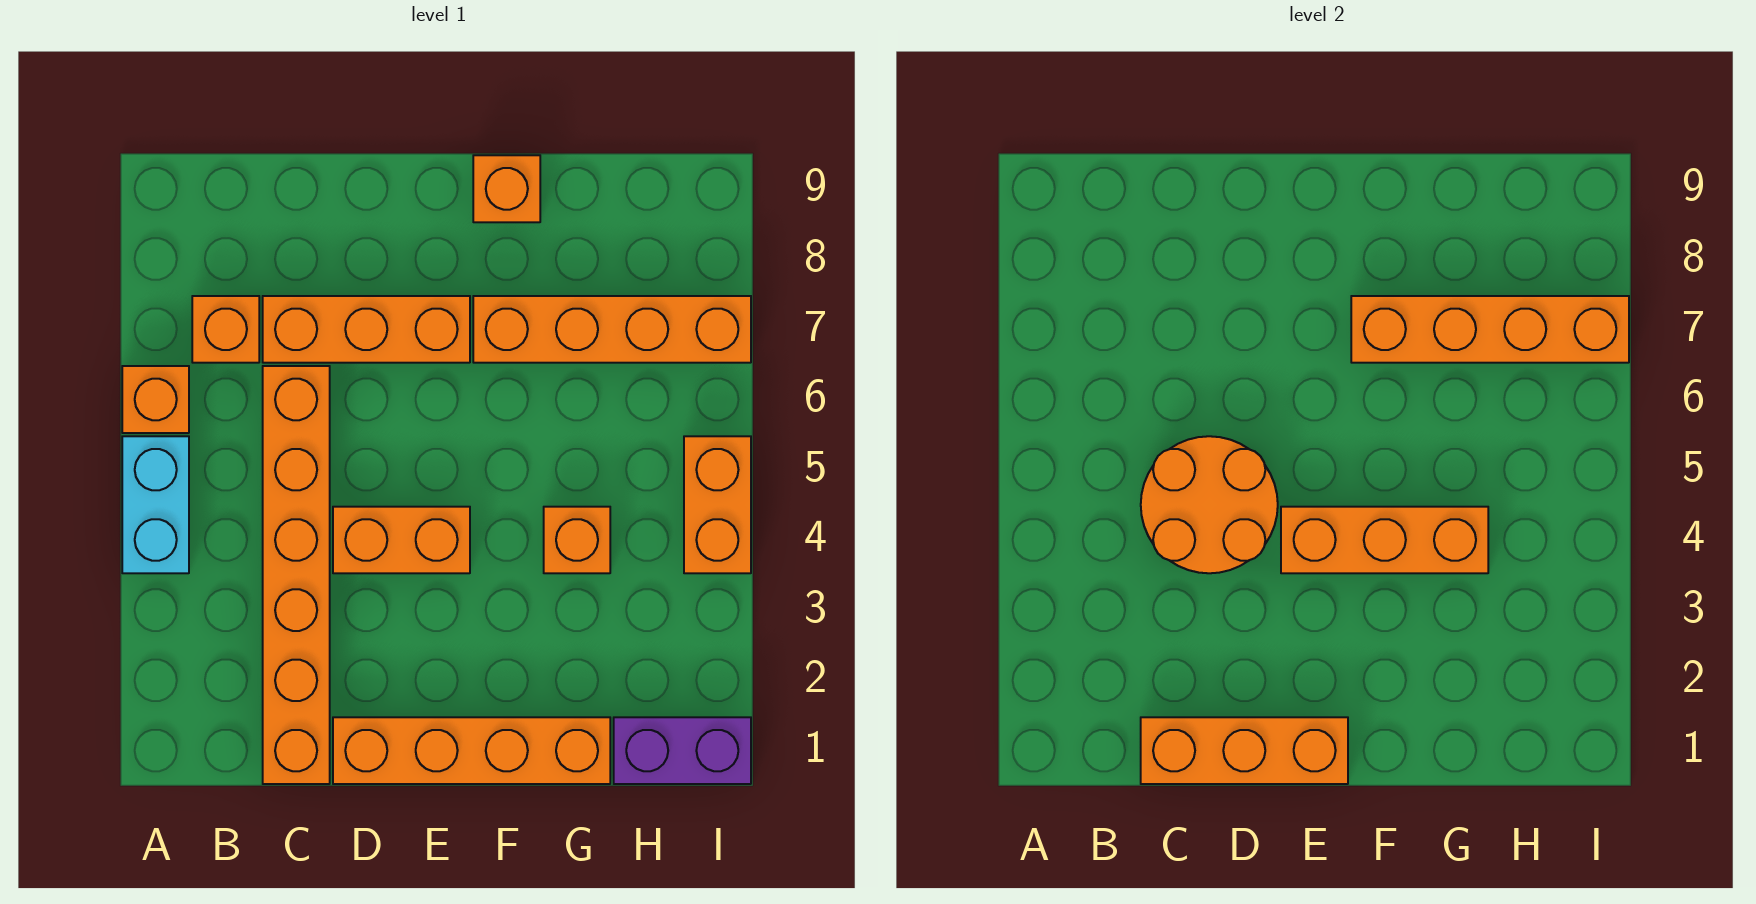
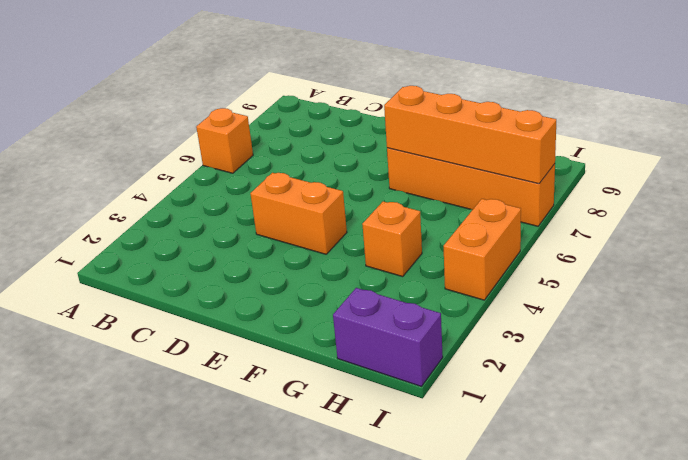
none -> cyan brick A4:A5 level 1
none -> orange brick B7 level 1
none -> orange brick C1:C6 level 1

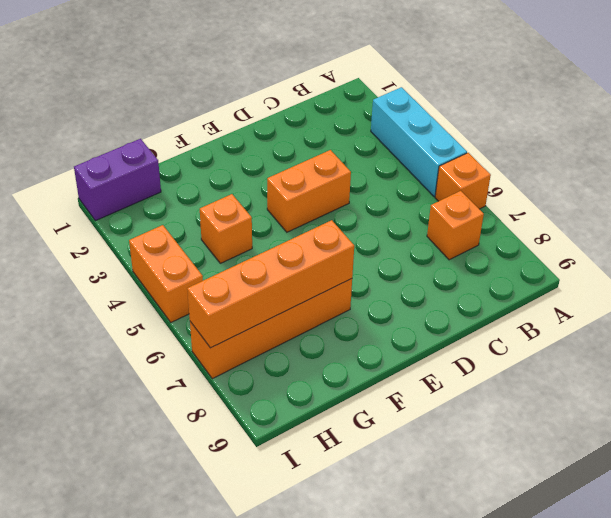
cyan brick A3:A5 level 1 -> cyan brick A4:A5 level 1
none -> orange brick C1:C6 level 1
none -> orange brick C7:E7 level 1
none -> orange brick D1:G1 level 1

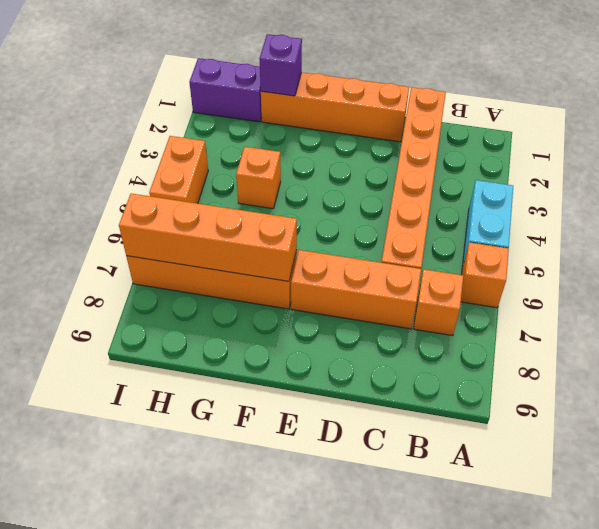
purple brick G1 level 2 -> none
none -> orange brick D4:E4 level 1
none -> orange brick F9 level 1
none -> orange brick C1:E1 level 2

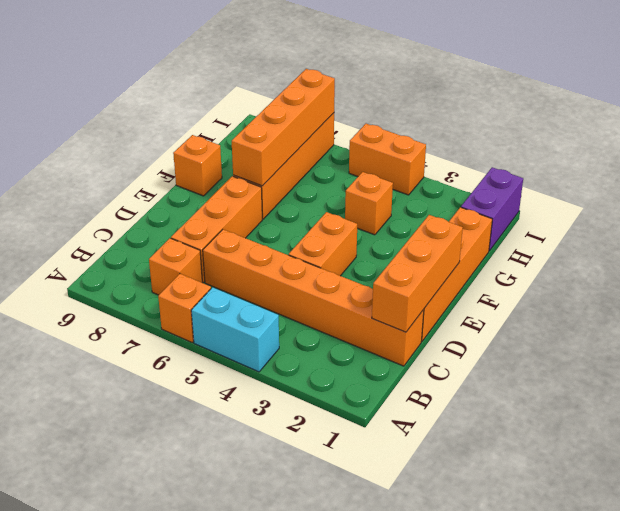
none -> orange round brick C4:D5 level 2
none -> orange brick E4:G4 level 2

